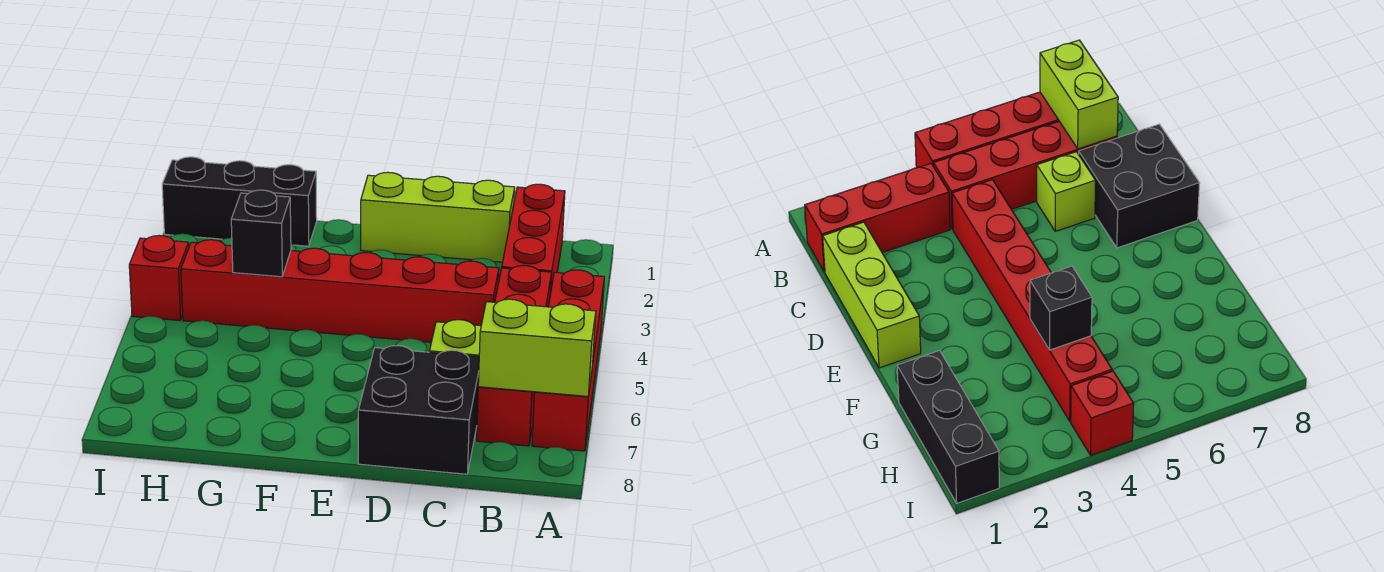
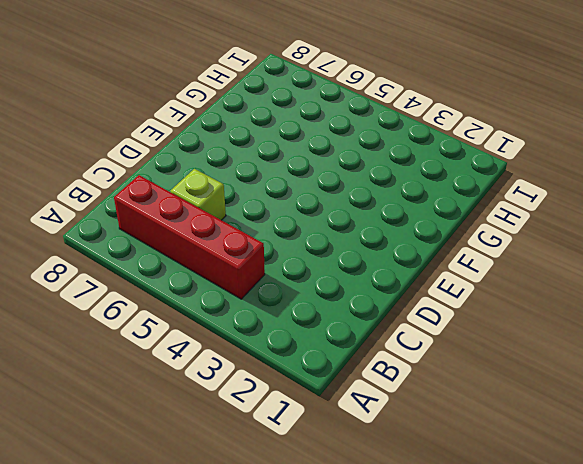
none -> red brick A4:A7 level 1
none -> red brick B1:B3 level 1

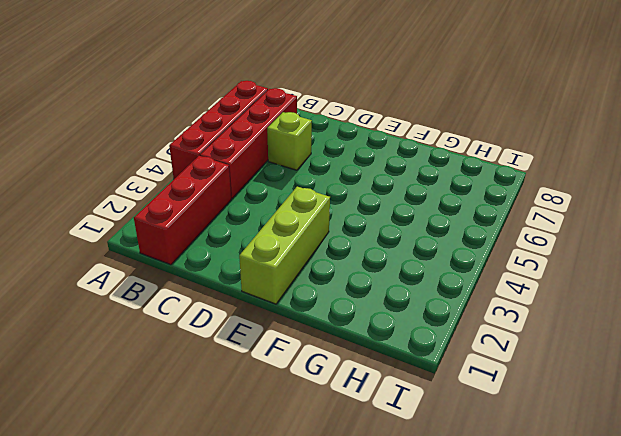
lime brick E1:E3 level 1 -> lime brick C1:E1 level 1
none -> red brick C4:H4 level 1
none -> black brick C7:D8 level 1

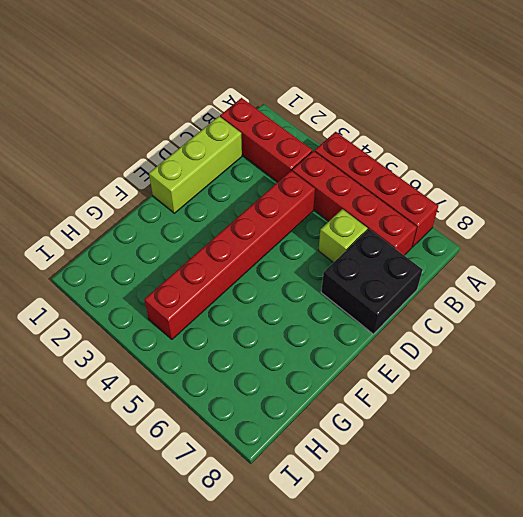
none -> black brick G1:I1 level 1
none -> red brick I4 level 1

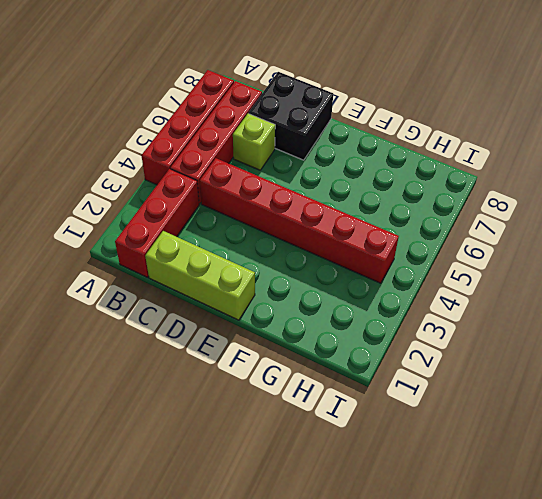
none -> black brick G1:I1 level 1
none -> red brick I4 level 1

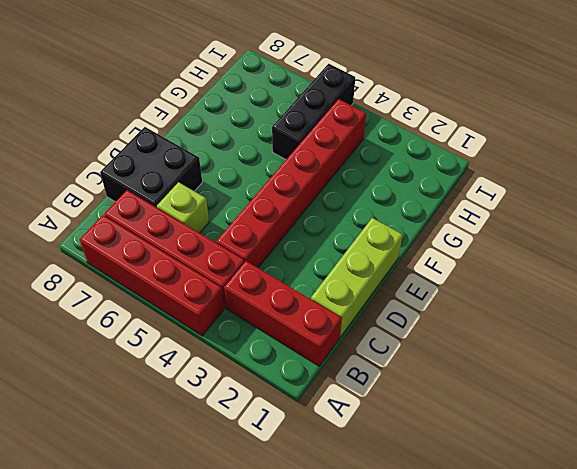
black brick G5:I5 level 1 -> black brick G1:I1 level 1
none -> red brick I4 level 1
none -> lime brick A7:B7 level 2

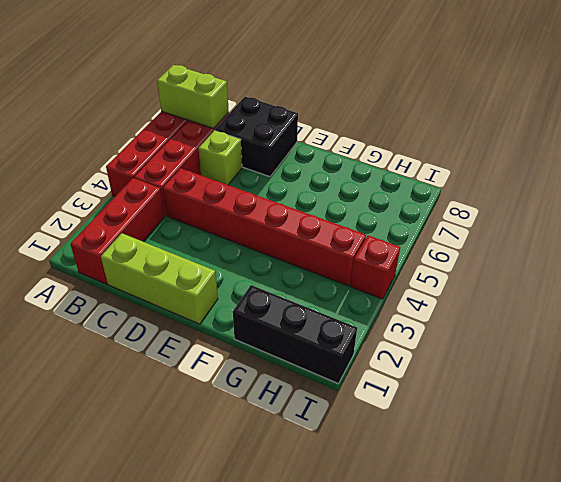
none -> black brick G4 level 2

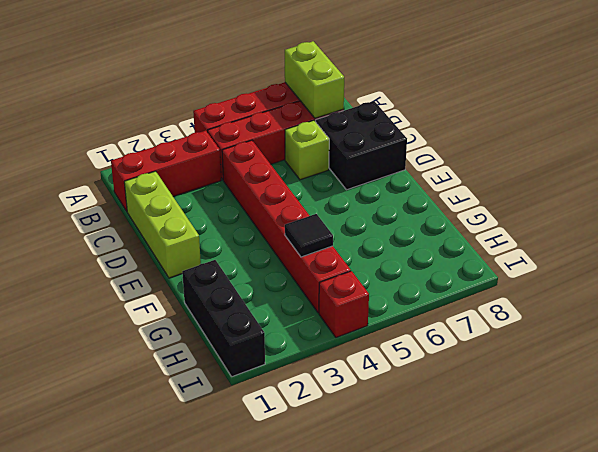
black tile G4 level 2 -> black brick G4 level 2

